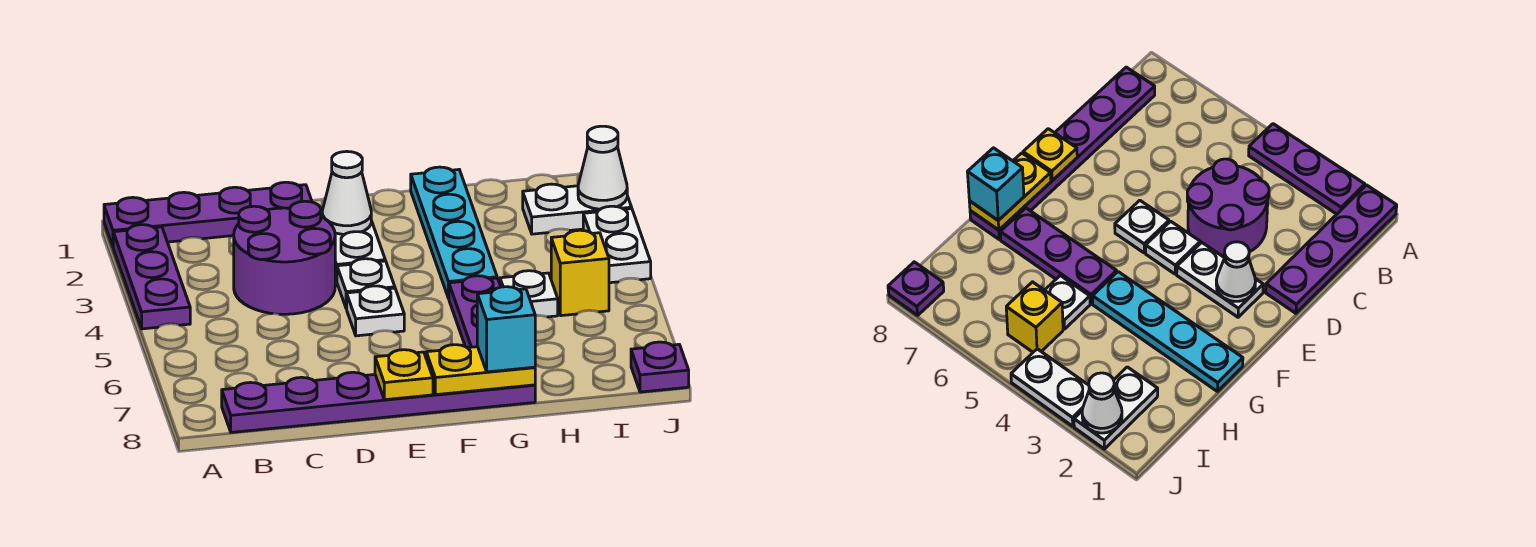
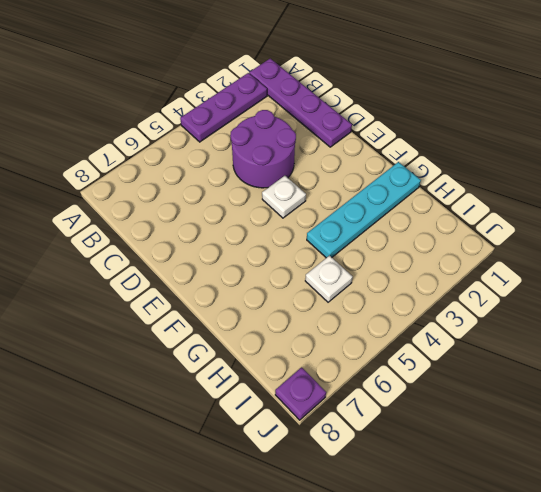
none -> purple plate B8:G8 level 1
none -> white plate E2:E3 level 1
none -> white plate E5 level 1

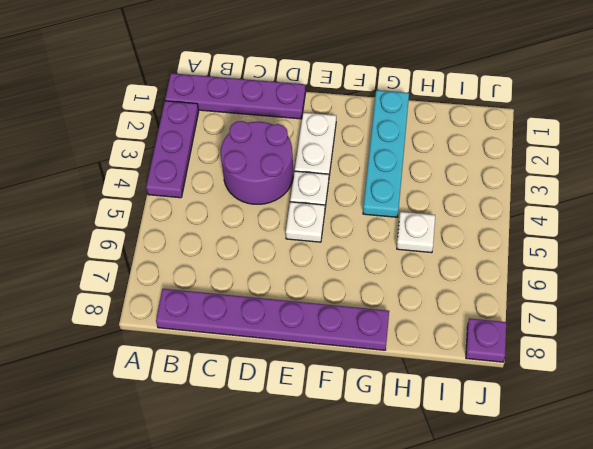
none -> purple plate G5:G7 level 1
none -> white plate I2:J2 level 1
none -> yellow brick I5 level 1

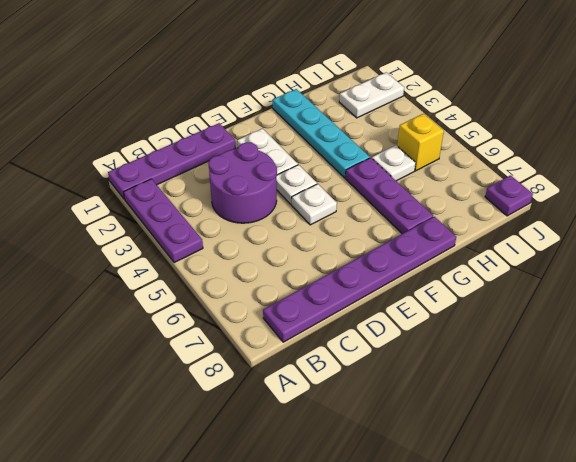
none -> white plate J3:J4 level 1
none -> white cone E2 level 2
none -> yellow plate E8 level 2

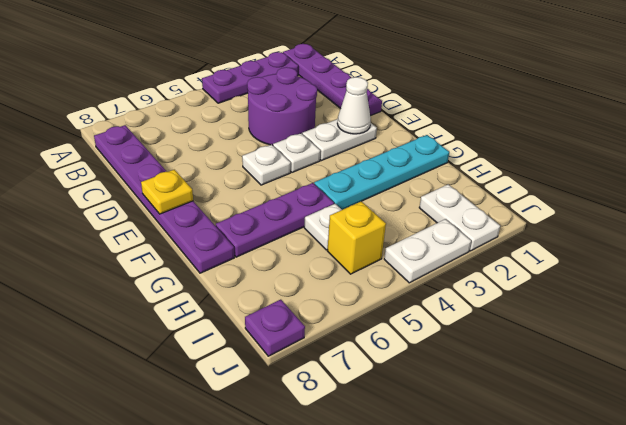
none -> yellow plate F8:G8 level 2
none -> white cone J2 level 2
none -> cyan brick G8 level 3

